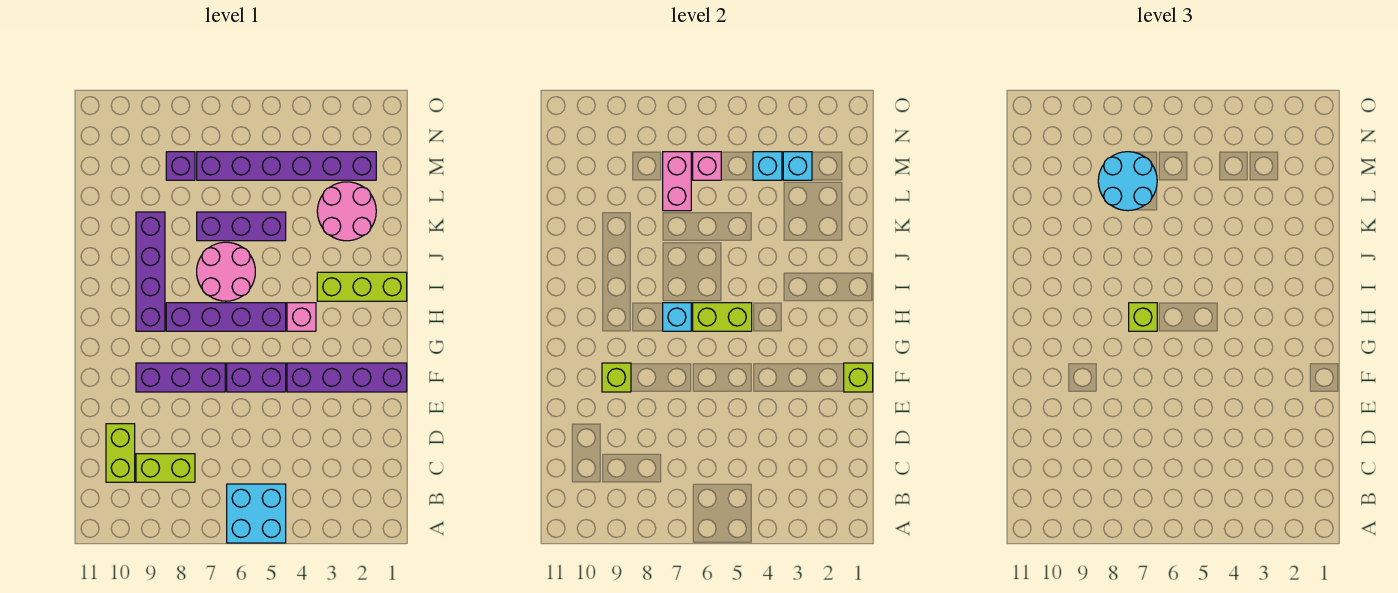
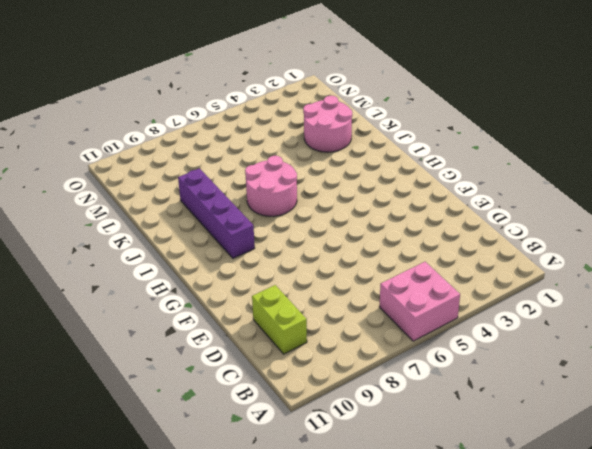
pink brick A5:B6 level 1 -> cyan brick A5:B6 level 1
none -> lime brick C8:C9 level 1
none -> purple brick F1:F4 level 1
none -> purple brick F5:F6 level 1

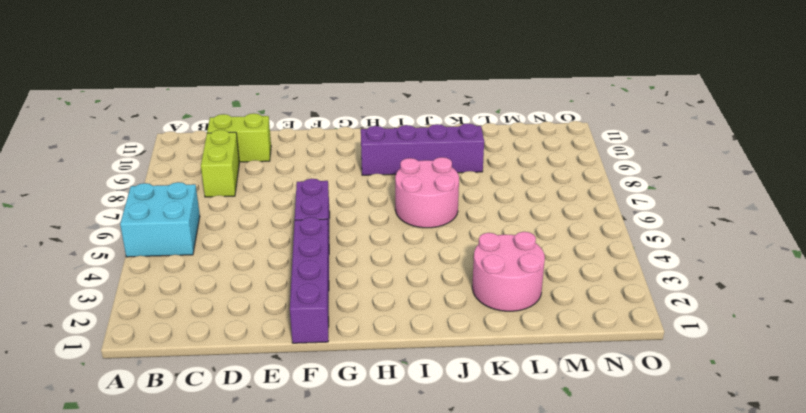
none -> purple brick F7:F9 level 1
none -> pink brick H4 level 1
none -> purple brick H5:H8 level 1

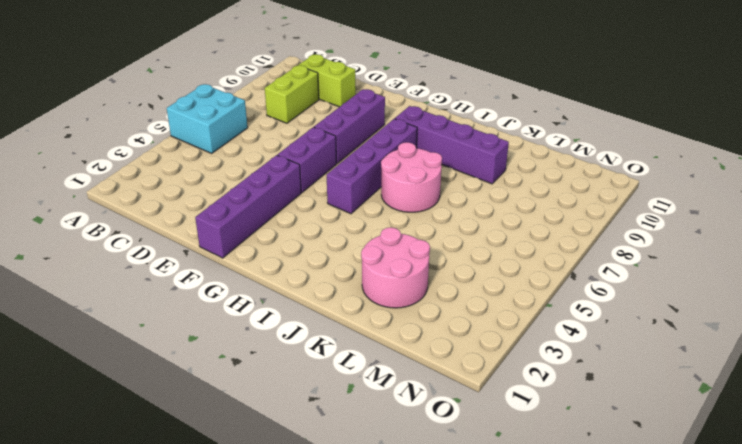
none -> pink brick H4 level 1
none -> lime brick I1:I3 level 1
none -> purple brick K5:K7 level 1

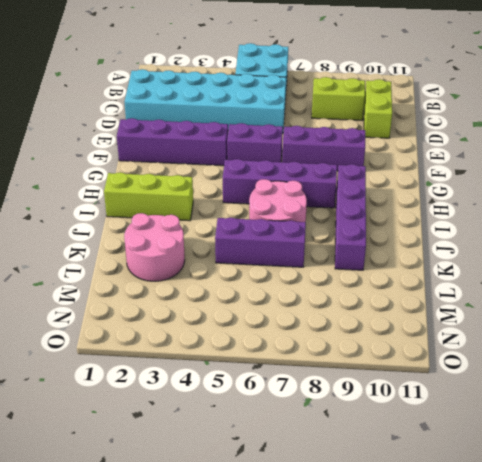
cyan brick C1:D6 level 1 -> none
none -> pink brick H4 level 1
none -> purple brick M2:M7 level 1
none -> purple brick M8 level 1

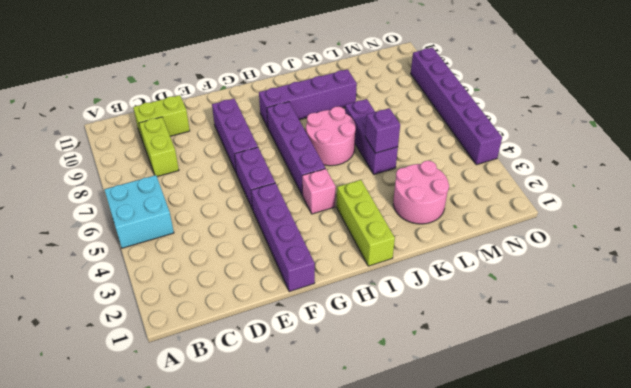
purple brick K5 level 2 -> purple brick M8 level 1
purple brick O4:O9 level 1 -> purple brick M2:M7 level 1
none -> lime brick F1 level 2
none -> lime brick F9 level 2
none -> lime brick H5:H6 level 2

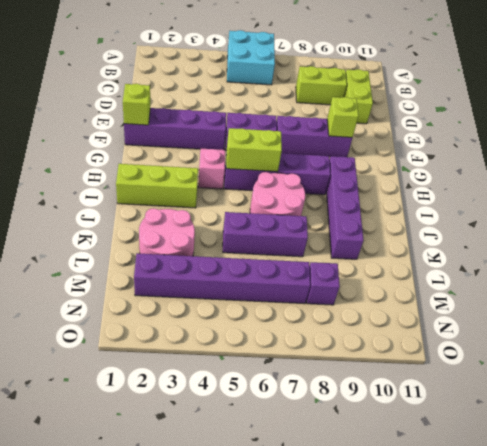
none -> cyan brick H7 level 2
none -> pink brick L7:M7 level 2
none -> cyan brick M3 level 2

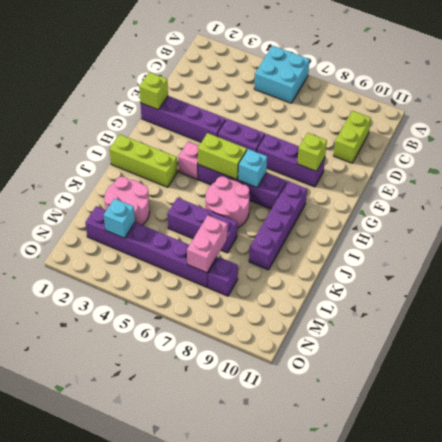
none -> lime brick C8:C9 level 1
none -> cyan brick M4 level 2
none -> pink brick M6 level 2

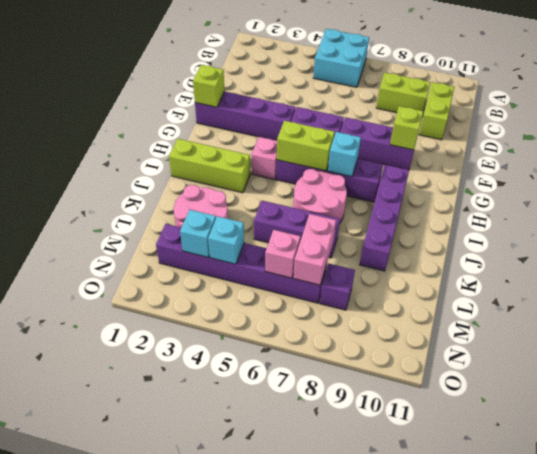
none -> lime brick H7 level 3
none -> cyan round brick L7:M8 level 3

